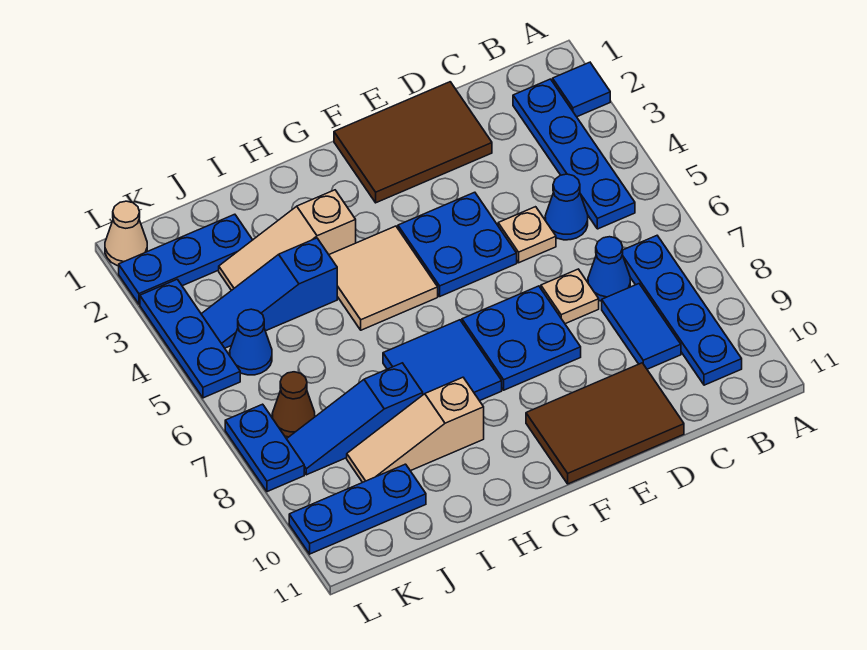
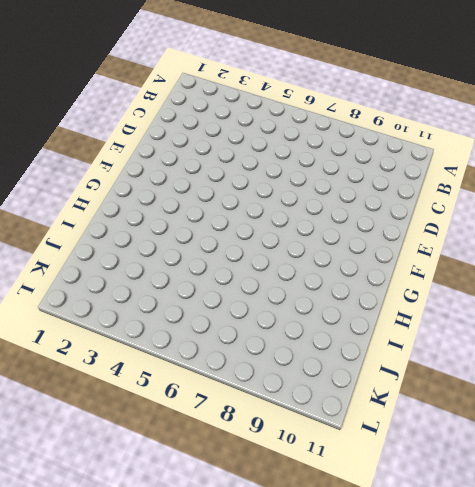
none -> blue tile A2 level 1
none -> blue plate B2:B5 level 1
none -> blue plate B7:B10 level 1

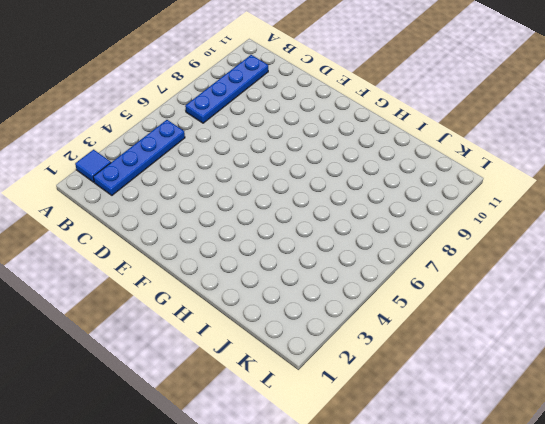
none -> blue cone C5 level 1
none -> blue cone C7 level 1
none -> blue tile C8:C9 level 1

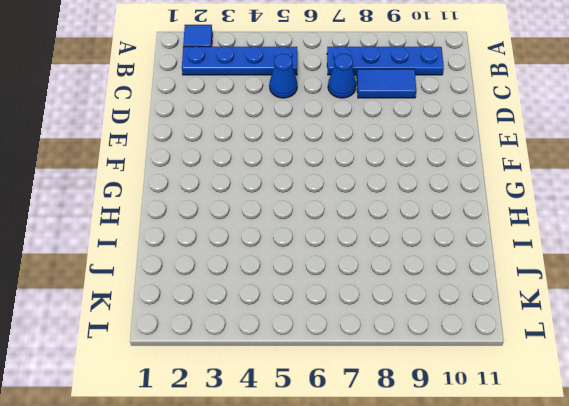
none -> brown tile D1:F2 level 1
none -> tan plate D5 level 1
none -> tan plate D7 level 1

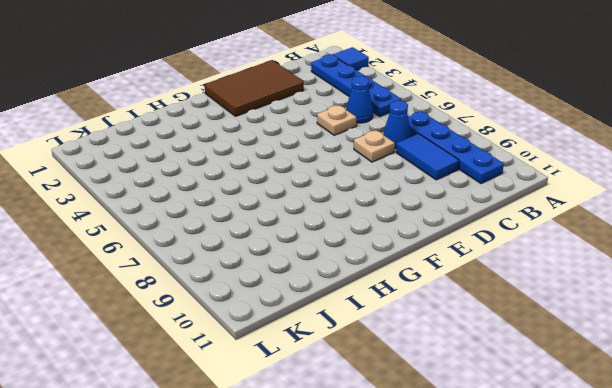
none -> brown tile D10:F11 level 1
none -> blue plate E4:F5 level 1
none -> blue plate E7:F8 level 1

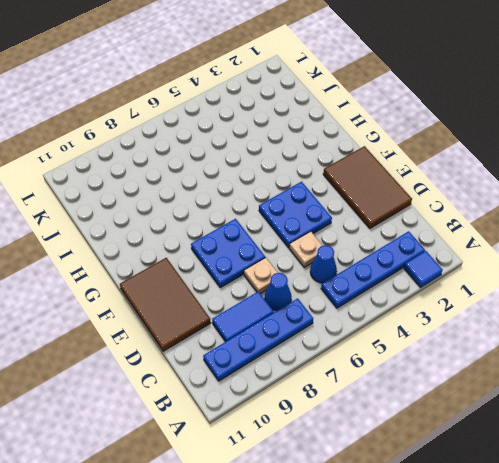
none -> tan tile G4:H5 level 1
none -> blue tile G7:H8 level 1
none -> tan slope H3:J3 level 1 top H

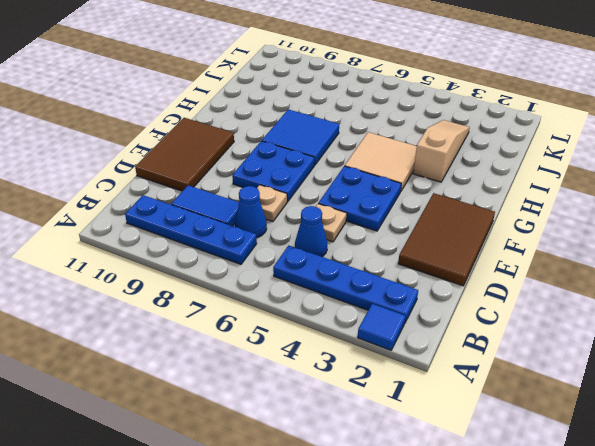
none -> tan slope H9:J9 level 1 top H
none -> blue slope I4:K4 level 1 top I
none -> blue slope I8:K8 level 1 top I

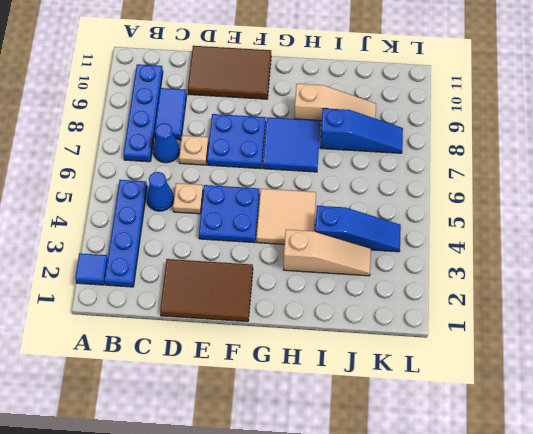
none -> blue plate J2:L2 level 1
none -> blue plate J10:L10 level 1
none -> blue cone K5 level 1

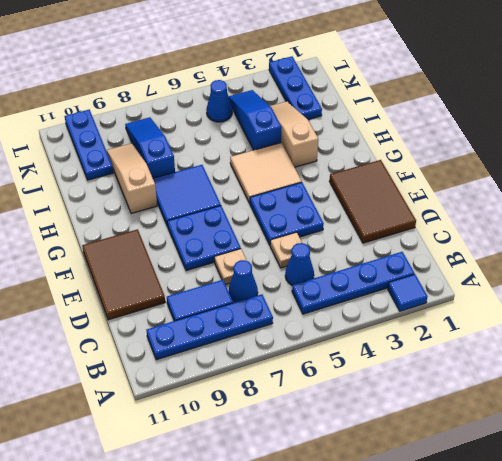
none -> brown cone K7 level 1
none -> tan cone L1 level 1
none -> blue plate L3:L5 level 1

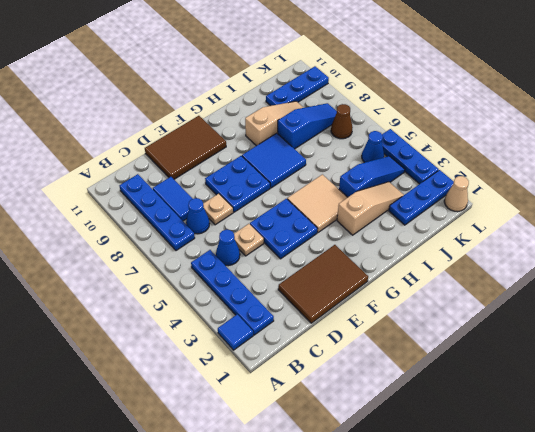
none -> blue plate L7:L8 level 1

